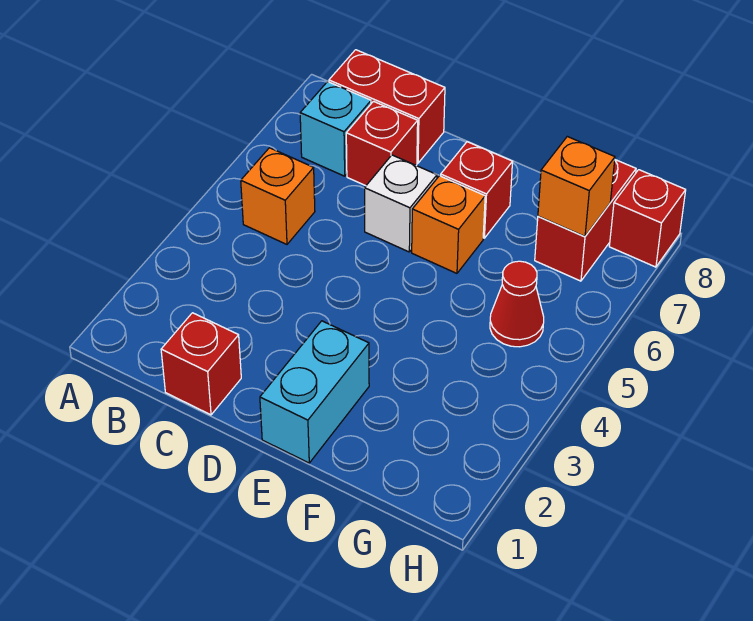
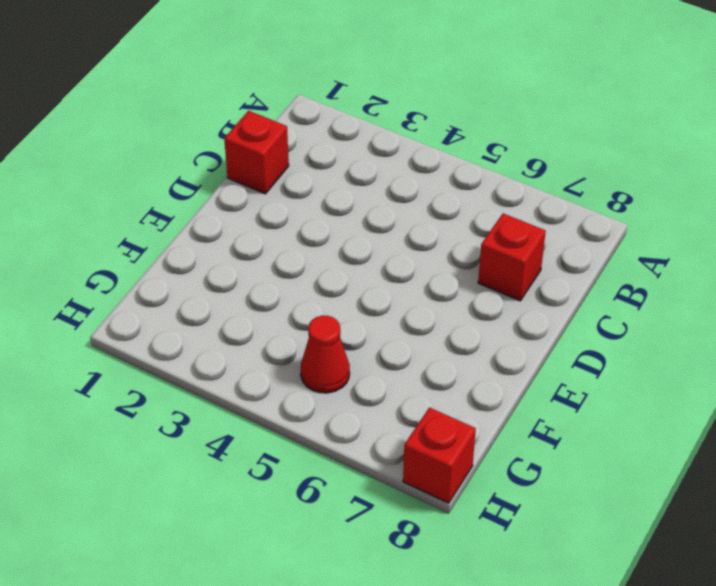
none -> orange brick B5 level 1
none -> cyan brick B7 level 1
none -> red brick B8:C8 level 1

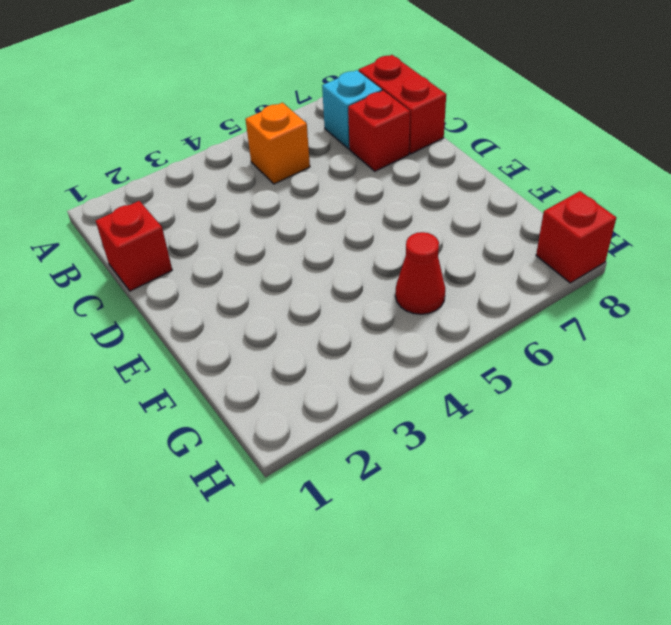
none -> white brick D6 level 1
none -> cyan brick E1:E2 level 1
none -> orange brick E6 level 1

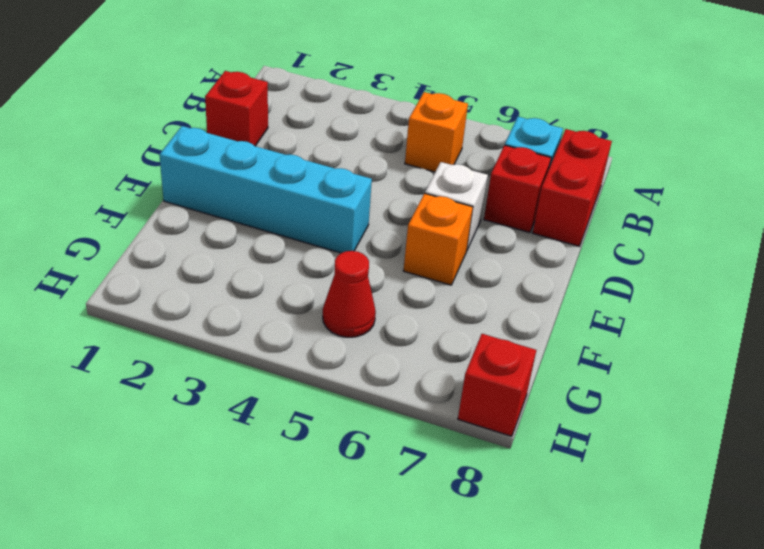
cyan brick E1:E4 level 1 -> cyan brick E1:E2 level 1
none -> red brick E7 level 1
none -> red brick G7:G8 level 1
none -> orange brick G7 level 2

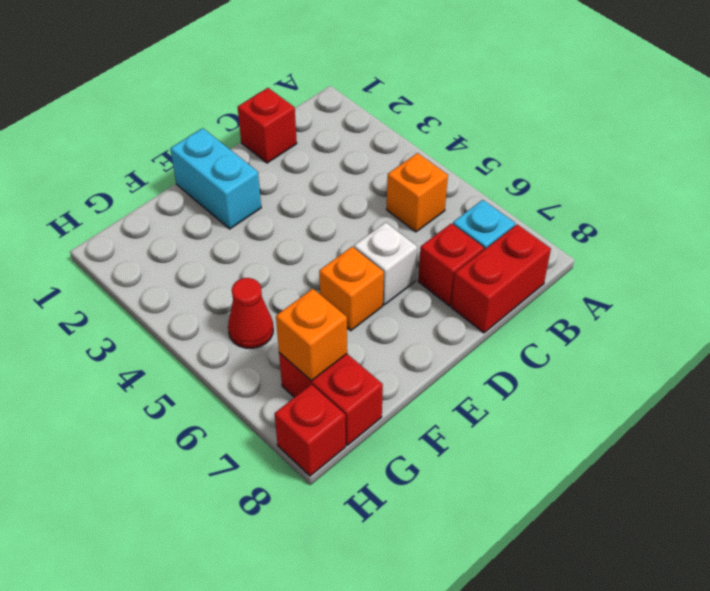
none -> red brick E7 level 1

